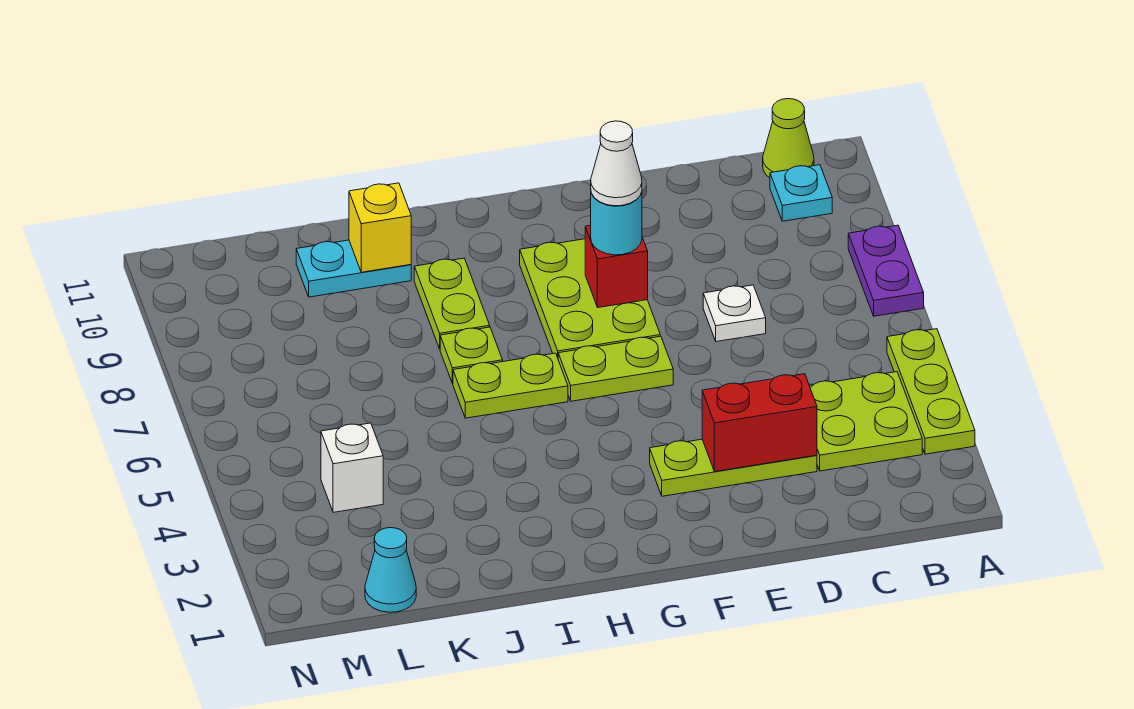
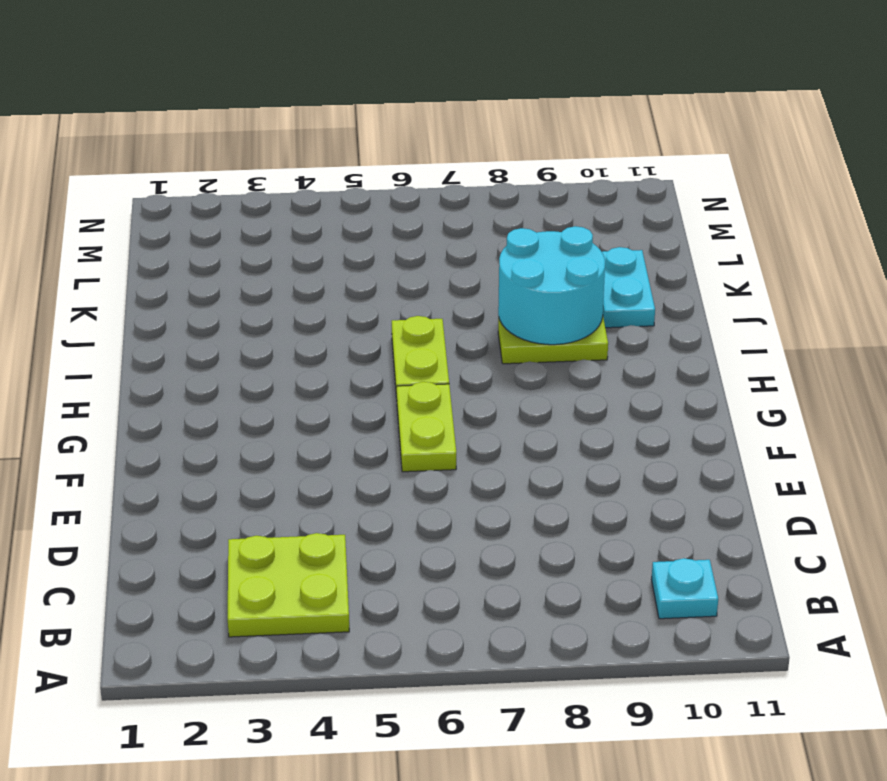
cyan round brick I8:J9 level 2 -> none
none -> lime plate A3:A5 level 1
none -> purple plate A7:A8 level 1
none -> lime cone B11 level 1

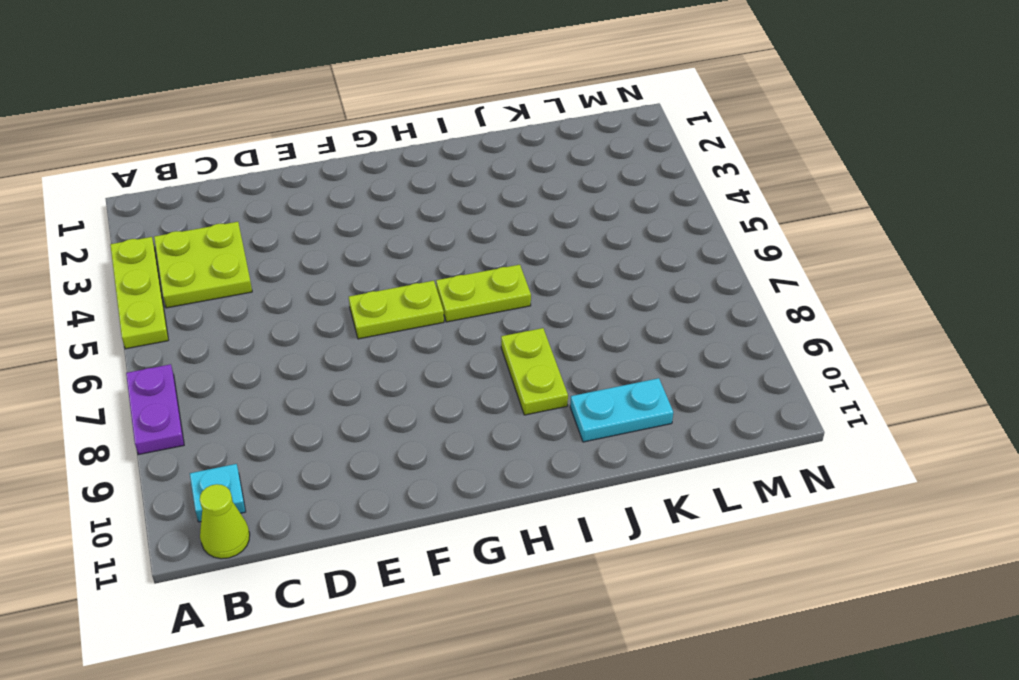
none -> lime plate D3:F3 level 1
none -> white plate D7 level 1
none -> lime plate F7:G9 level 1

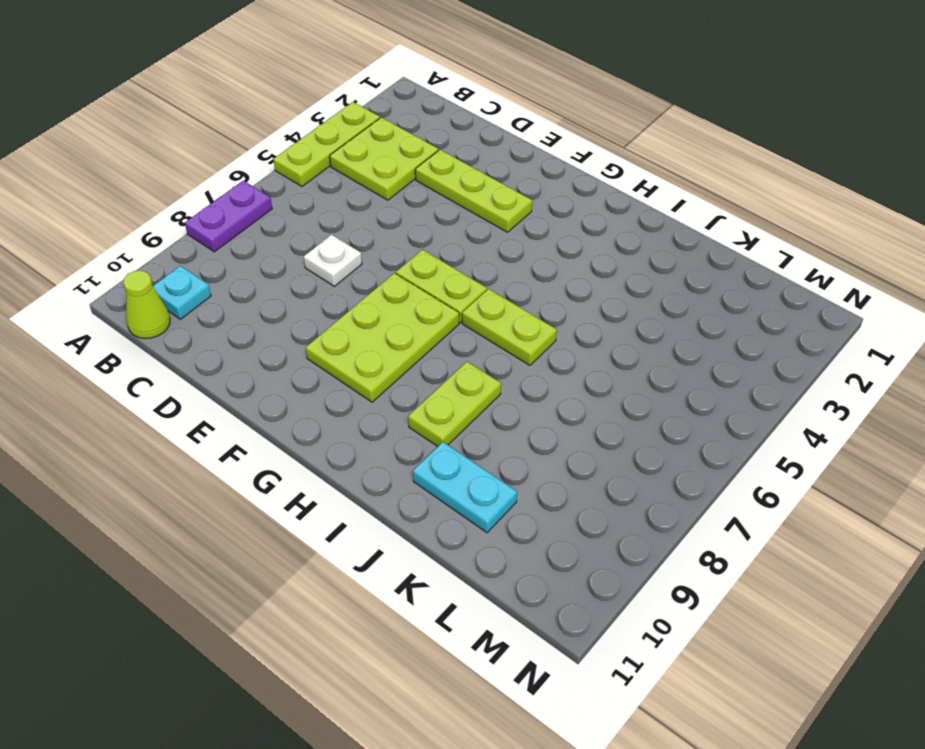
none -> lime plate I7 level 1
none -> cyan cone L1 level 1
none -> white brick L4 level 1

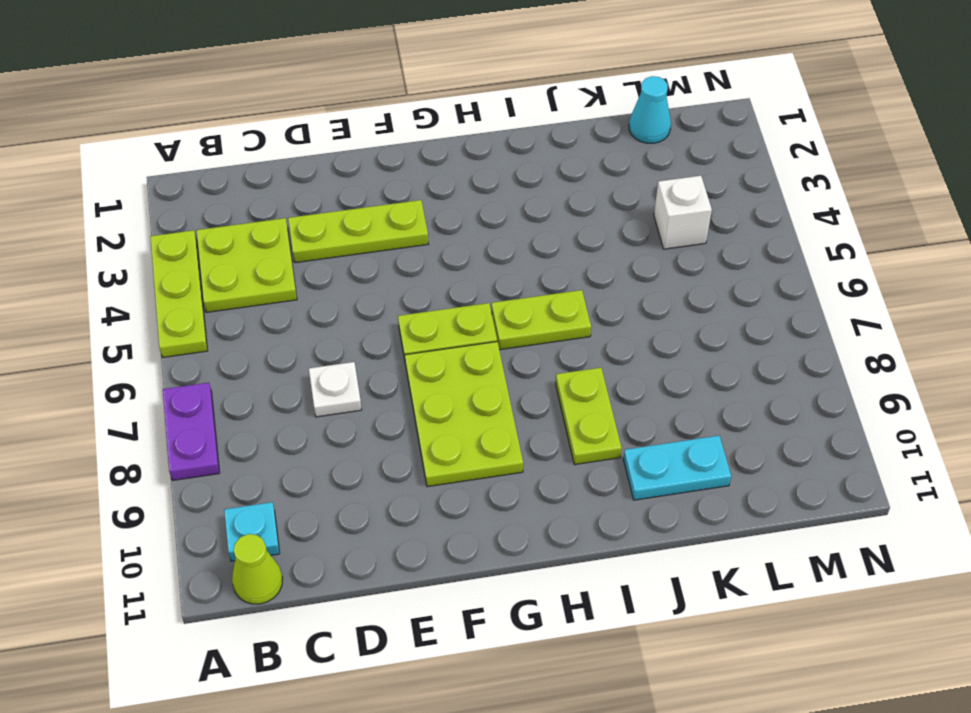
none -> lime plate I7 level 1
none -> red brick D3:E3 level 2
none -> red brick F8 level 2

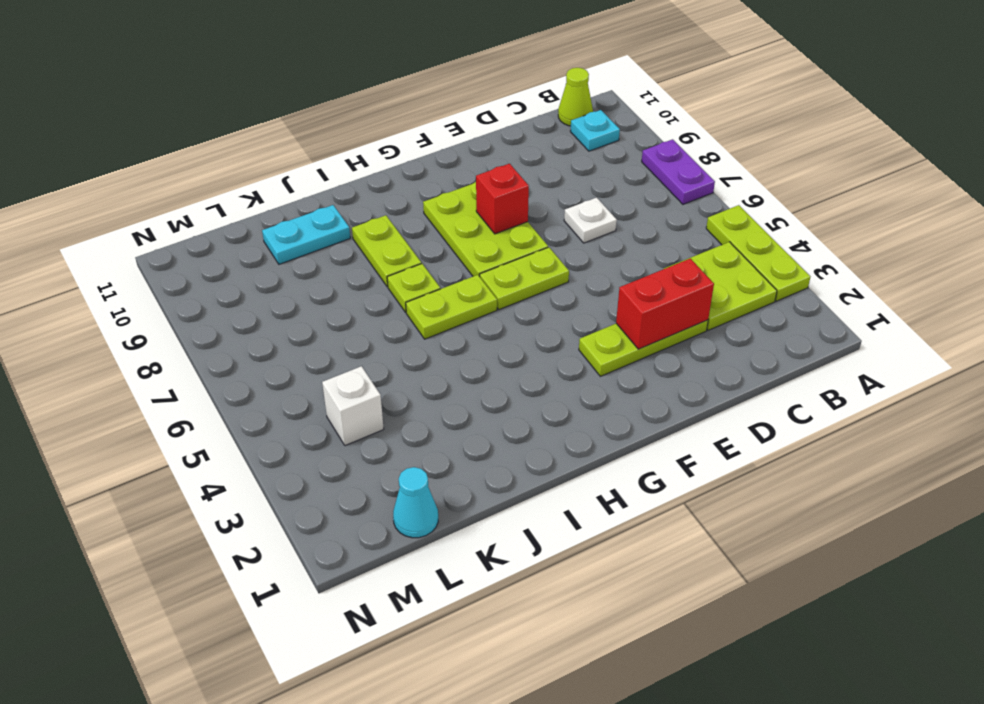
none -> yellow brick J10 level 2
none -> cyan round brick F8 level 3
none -> white cone F8 level 4

